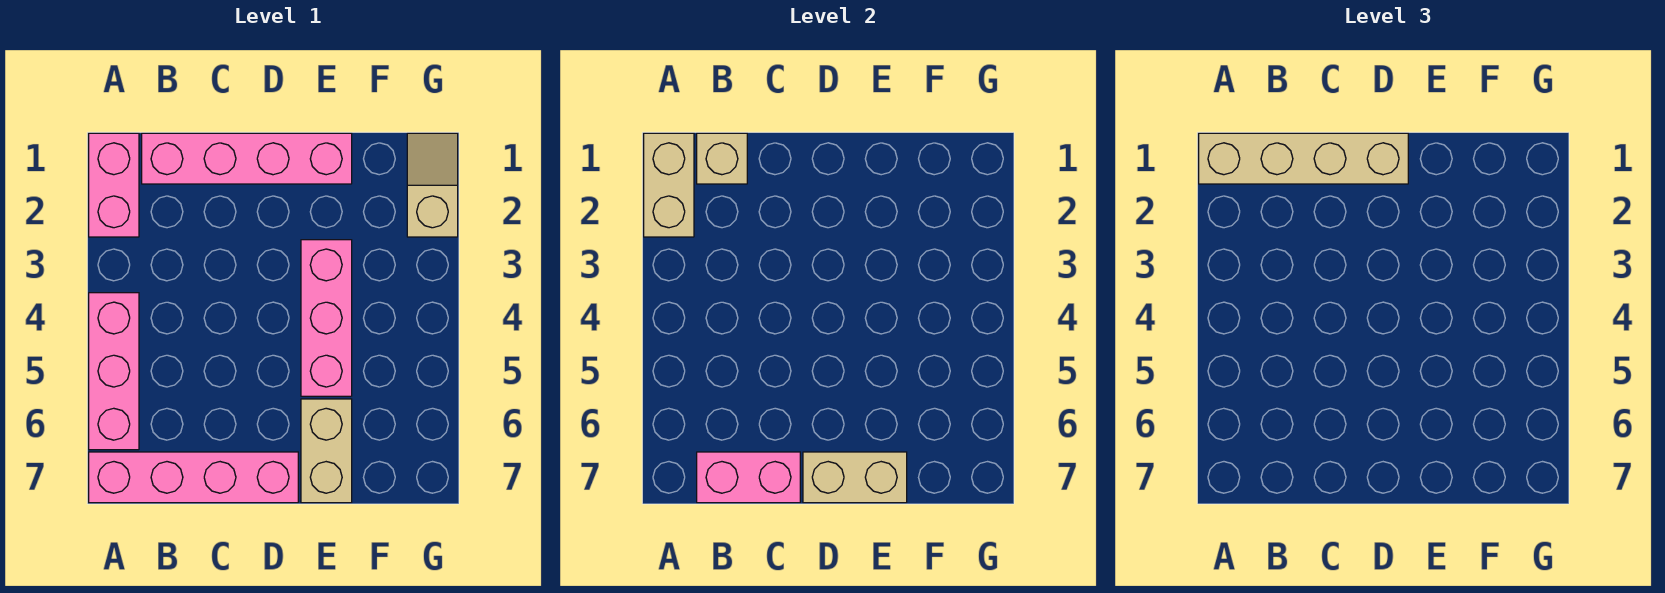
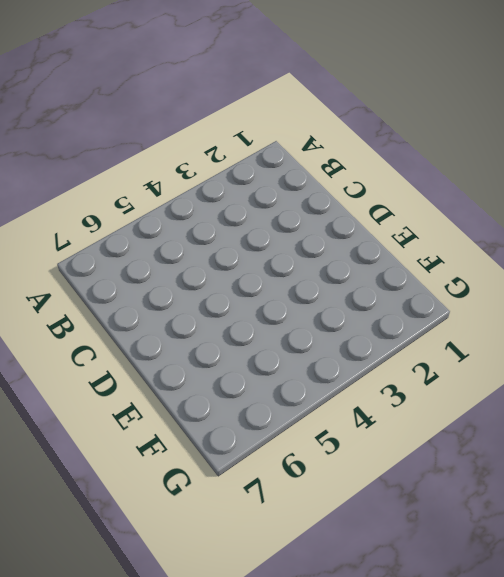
none -> pink brick A1:A2 level 1
none -> pink brick A4:A6 level 1
none -> pink brick A7:D7 level 1

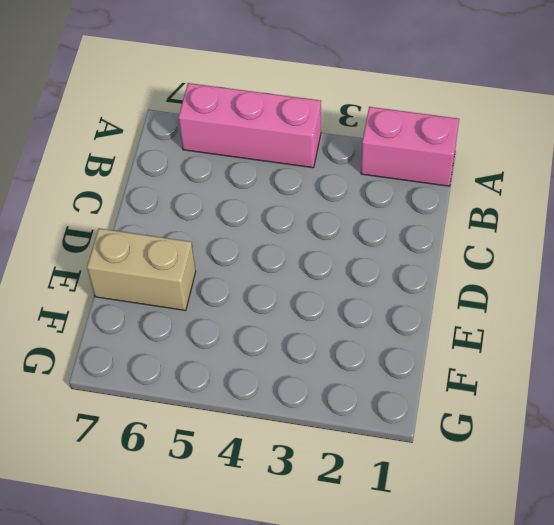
none -> pink brick A7:D7 level 1
none -> pink brick B1:E1 level 1
none -> pink brick E3:E5 level 1

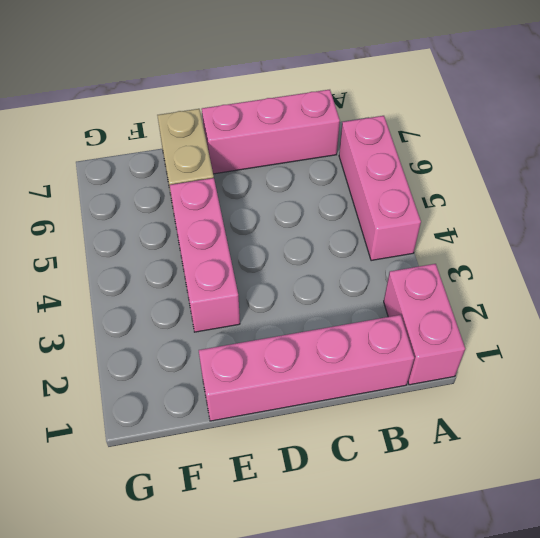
pink brick B7:D7 level 1 -> pink brick A7:D7 level 1
none -> tan slope G1:G2 level 1 top 2
none -> tan brick A1:A2 level 2
none -> tan brick B1 level 2

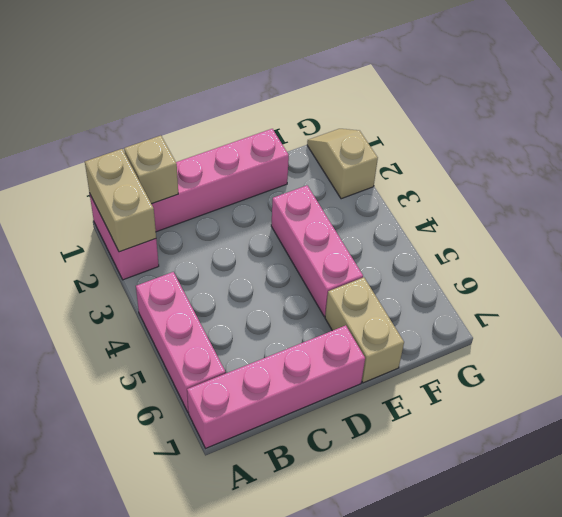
none -> pink brick B7:C7 level 2
none -> tan brick D7:E7 level 2
none -> tan brick A1:D1 level 3

